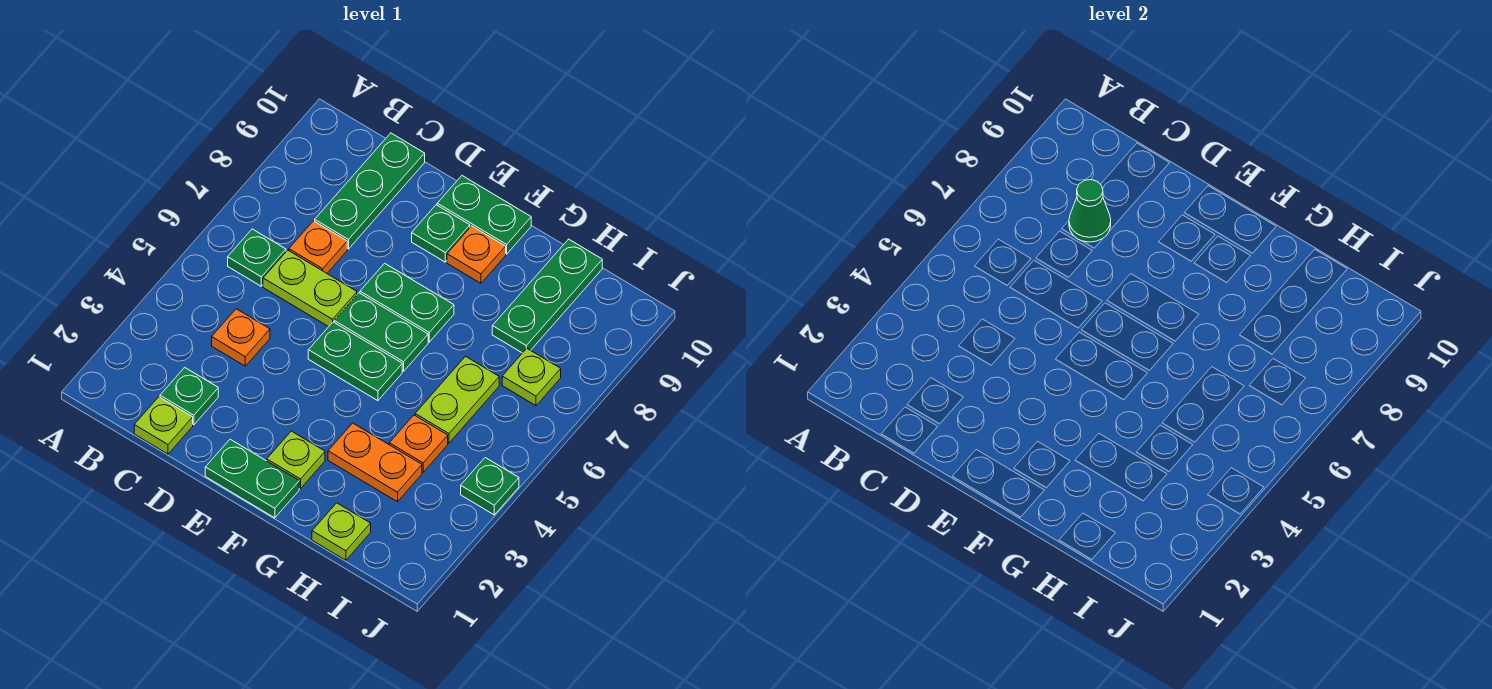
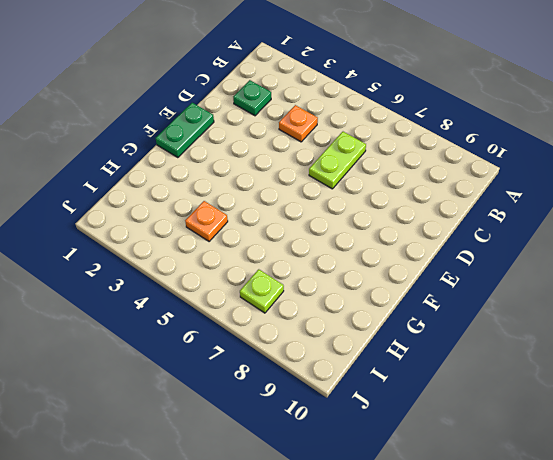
none -> green plate B6 level 1
none -> lime plate C1 level 1
none -> orange plate C7 level 1

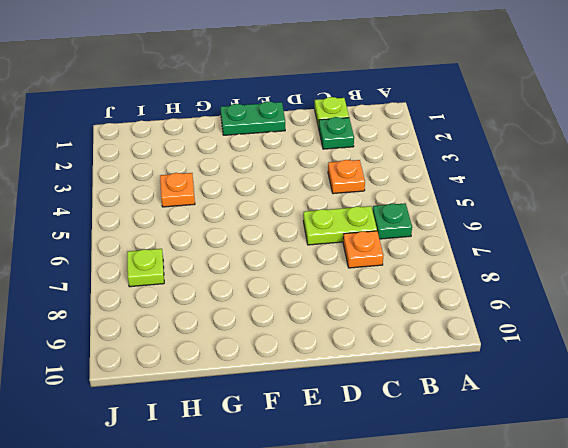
none -> green plate C8:C10 level 1
none -> green plate E5:F5 level 1
none -> green plate E6:F6 level 1

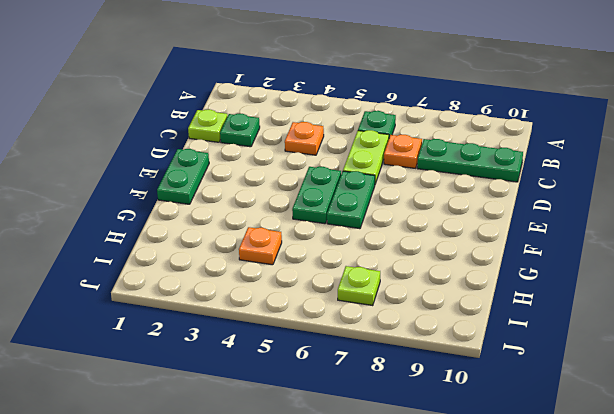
none -> green plate E7:F7 level 1
none -> green plate E9 level 1
none -> green plate E10:F10 level 1

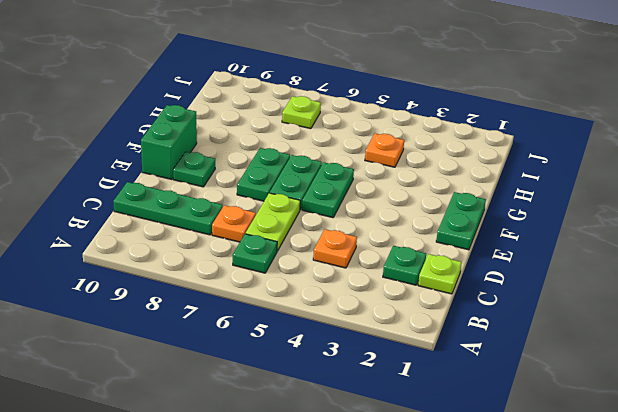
green brick E10:F10 level 1 -> green plate E10:F10 level 1
none -> lime plate F2 level 1
none -> orange plate F9 level 1
none -> orange plate G3:H3 level 1

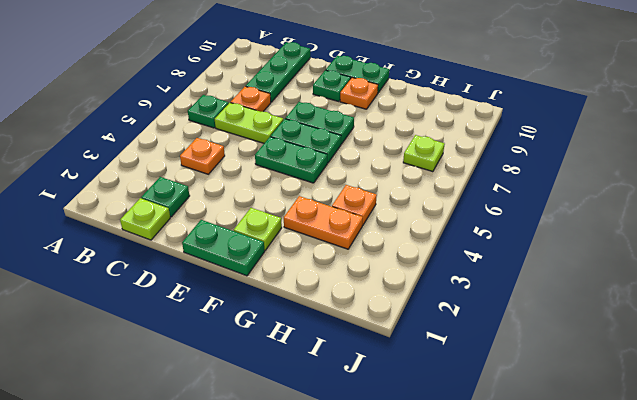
none -> lime plate H1 level 1
none -> lime plate H5:H6 level 1
none -> green plate H8:H10 level 1

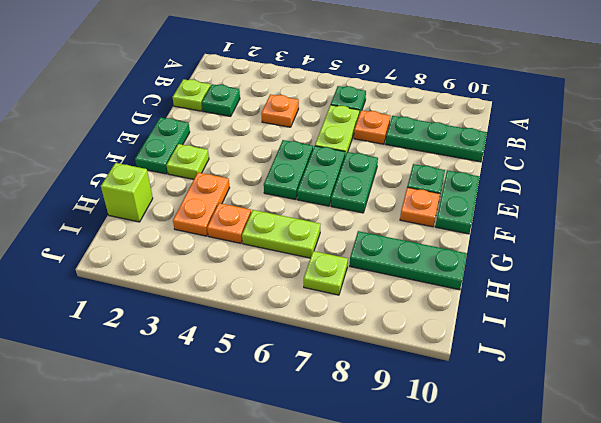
lime brick H1 level 1 -> lime plate H1 level 1
none -> green plate J4 level 1
none -> green cone C8 level 2

